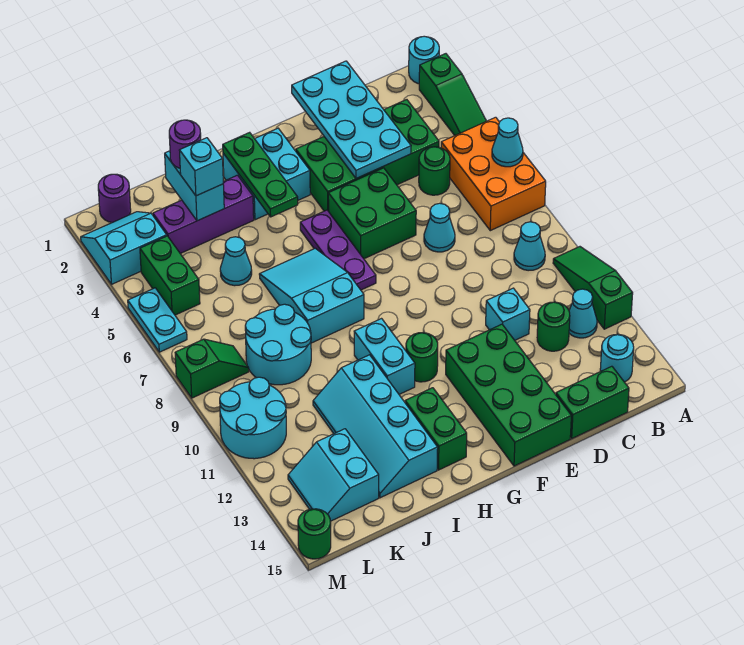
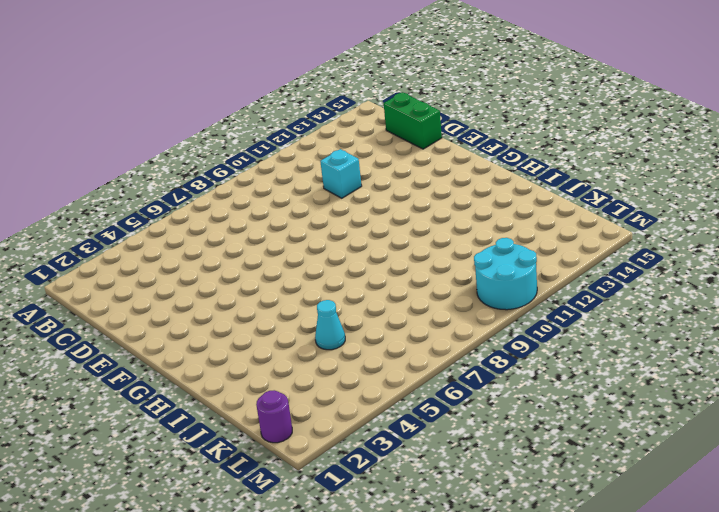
none -> cyan round brick A1 level 1
none -> green slope A2:A4 level 1 top 2
none -> orange brick A5:B7 level 1
none -> green slope A10:A12 level 1 top 12

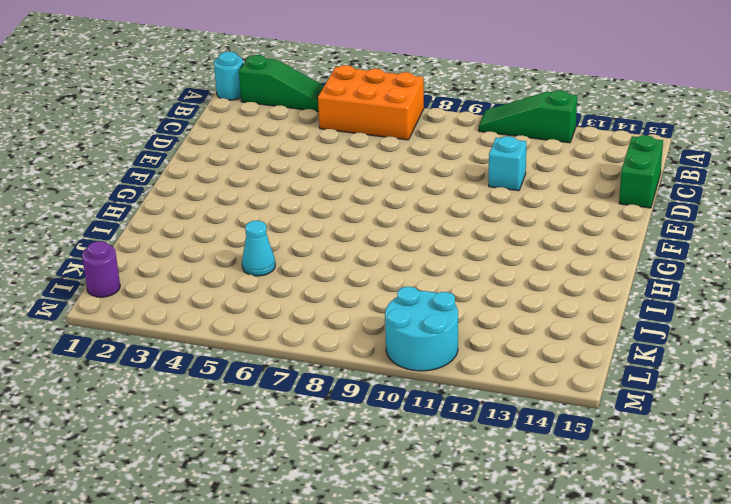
none -> cyan cone B9 level 1
none -> cyan cone B12 level 1
none -> cyan round brick B14 level 1
none -> green brick C3:F4 level 1

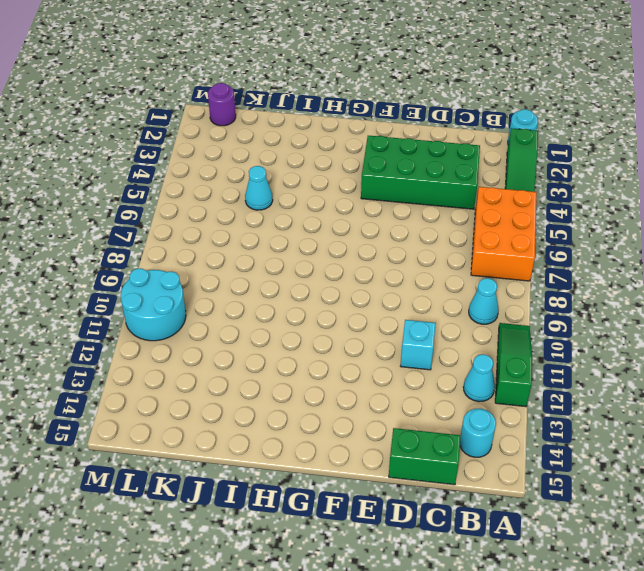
none -> green round brick C5 level 1
none -> green round brick C12 level 1
none -> cyan cone D7 level 1
none -> green brick E5:F6 level 1

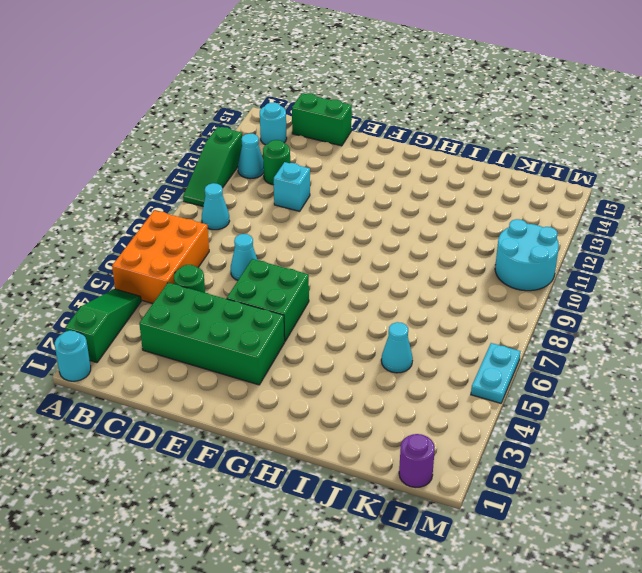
none -> green brick E12:F15 level 1
none -> cyan brick G2:H3 level 1
none -> purple plate G5:G7 level 1
none -> green round brick G11 level 1

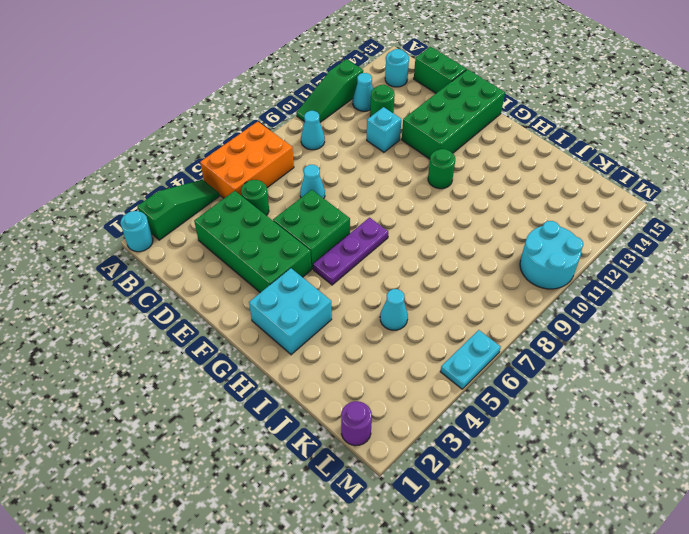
none -> cyan slope H6:I8 level 1 top 8
none -> cyan brick H10:H11 level 1
none -> green brick H13:H14 level 1
none -> purple brick I3:K3 level 1

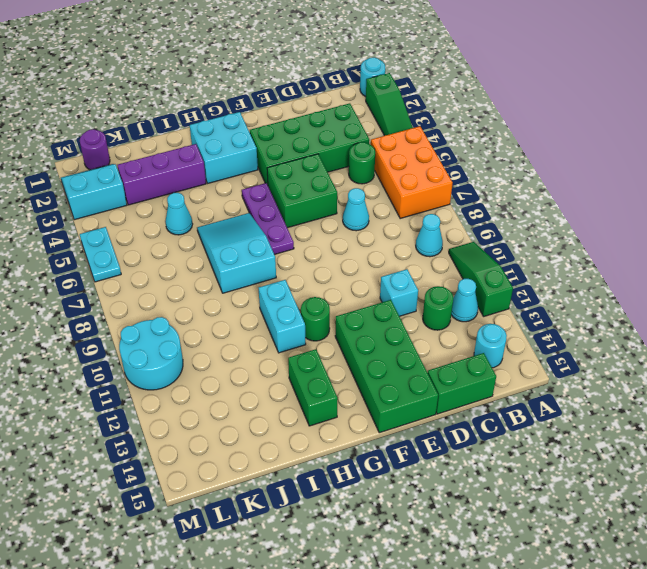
none -> cyan slope I11:J14 level 1 top I
none -> cyan round brick J8:K9 level 1
none -> cyan slope K13:L14 level 1 top K
none -> green brick L4:L5 level 1

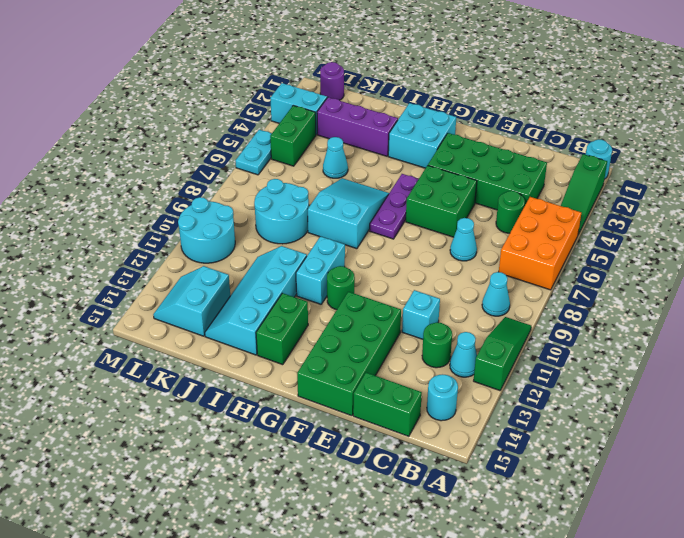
none -> green slope L8:M8 level 1 top M
none -> green round brick M15 level 1
none -> cyan cone A6 level 2
none -> cyan plate D1:E4 level 2

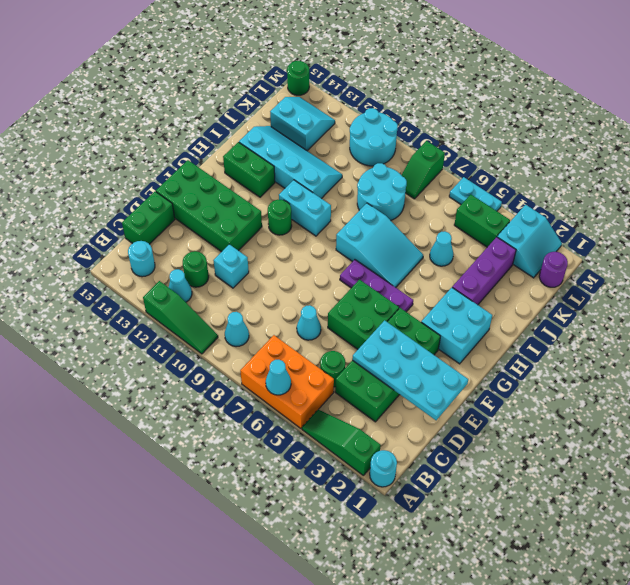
none -> green plate H2:H4 level 2
none -> cyan brick J2:J3 level 2
none -> purple round brick J2 level 3
none -> cyan brick J3 level 3

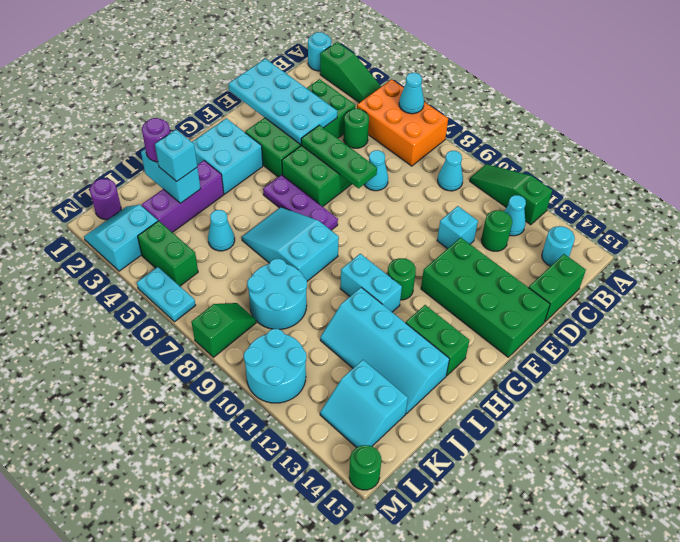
green plate E5:E7 level 2 -> green plate H2:H4 level 2

